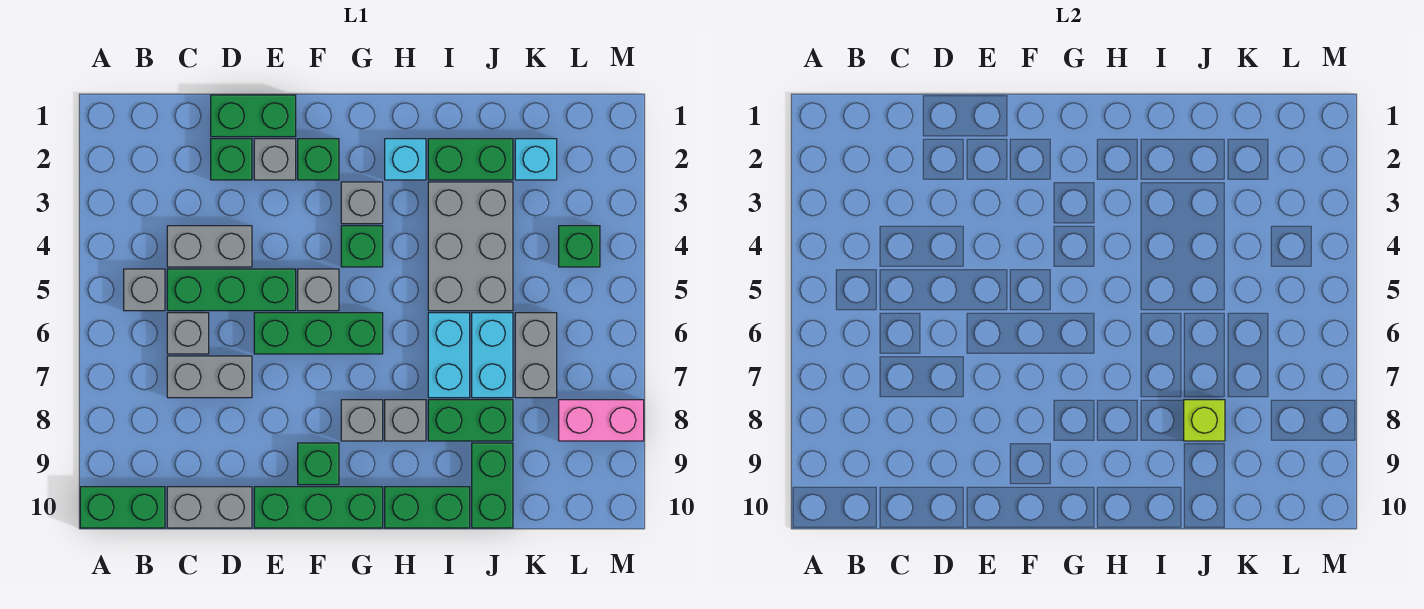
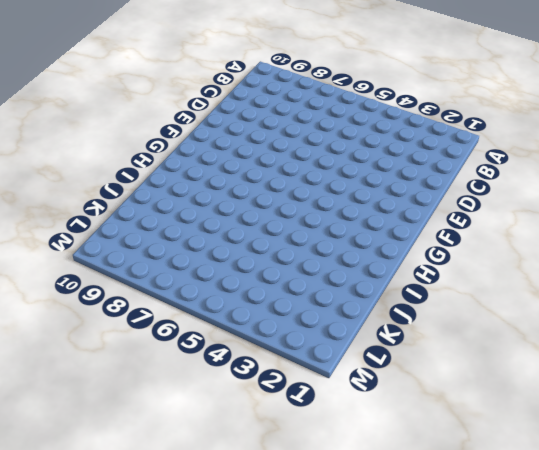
none -> green brick A10:B10 level 1
none -> grey brick B5 level 1
none -> grey brick C4:D4 level 1
none -> green brick C5:E5 level 1

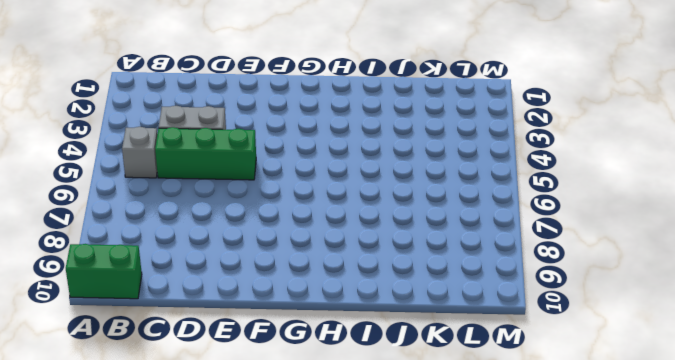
none -> grey brick C6 level 1
none -> grey brick C7:D7 level 1
none -> grey brick C10:D10 level 1
none -> green brick D1:E1 level 1

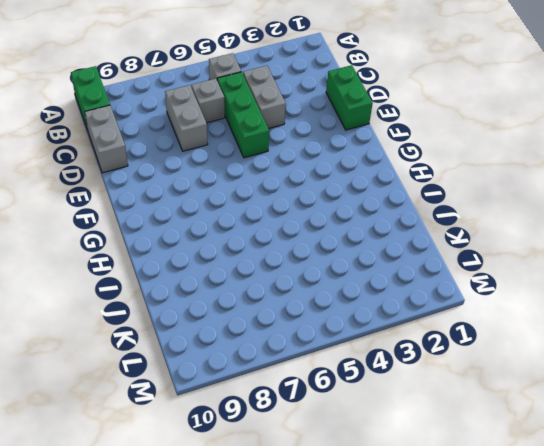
none -> green brick D2 level 1
none -> grey brick E2 level 1
none -> green brick E6:G6 level 1
none -> green brick E10:G10 level 1

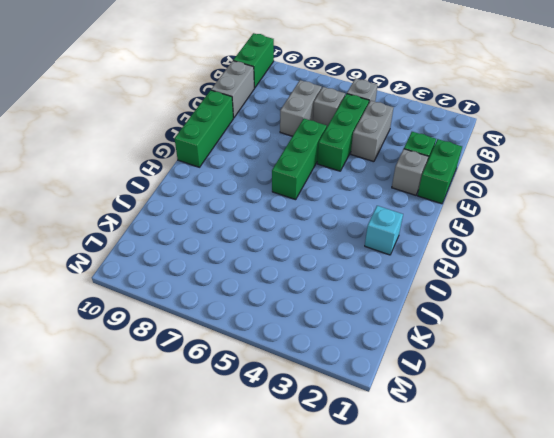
none -> green brick F2 level 1
none -> grey brick F5 level 1
none -> green brick F9 level 1
none -> grey brick G3 level 1

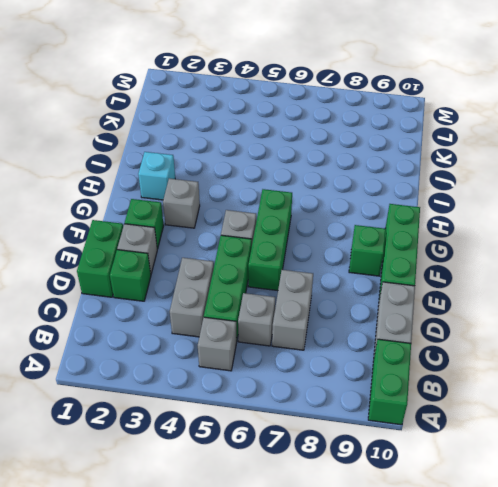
none -> green brick G4 level 1
none -> grey brick G8 level 1
none -> grey brick H8 level 1
none -> green brick H10:I10 level 1

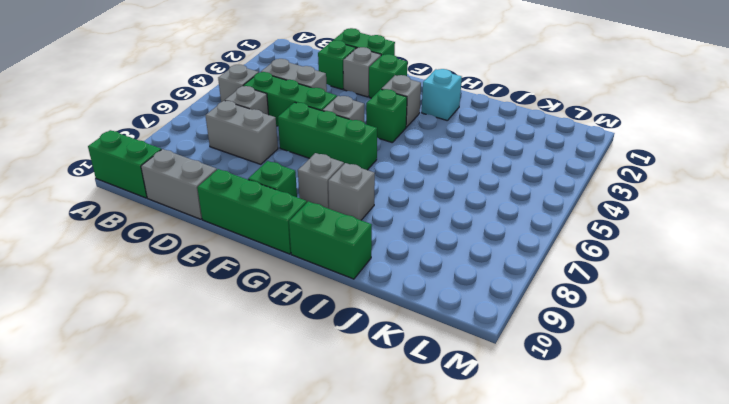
none -> green brick I2:J2 level 1
none -> grey brick I3:J5 level 1
none -> cyan brick I6:I7 level 1
none -> green brick I8:J8 level 1

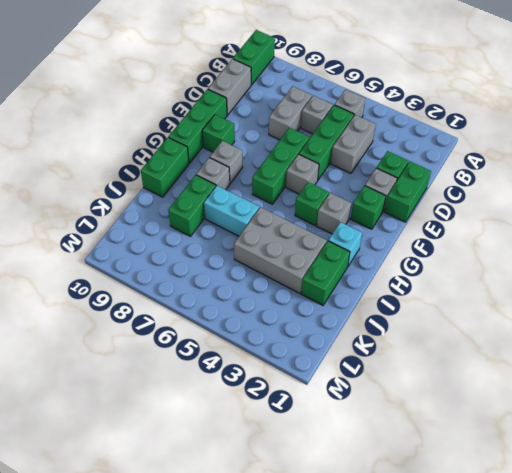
none -> cyan brick J6:J7 level 1
none -> green brick J9:J10 level 1
none -> cyan brick K2 level 1
none -> grey brick K6:K7 level 1

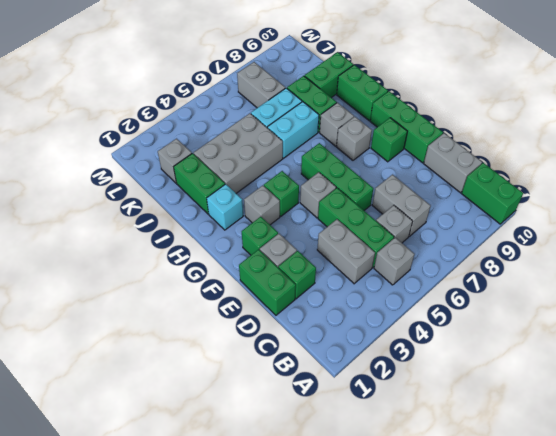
grey brick K2 level 1 -> cyan brick K2 level 1
grey brick K7:L7 level 1 -> grey brick K6:K7 level 1
none -> green brick L4 level 1
none -> pink brick L8:M8 level 1
none -> lime brick J8 level 2

